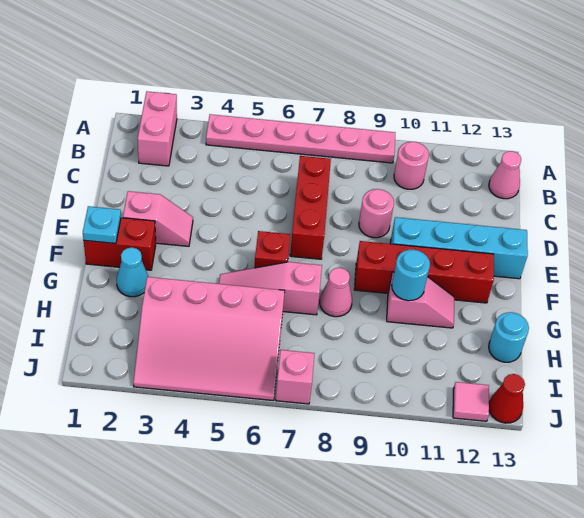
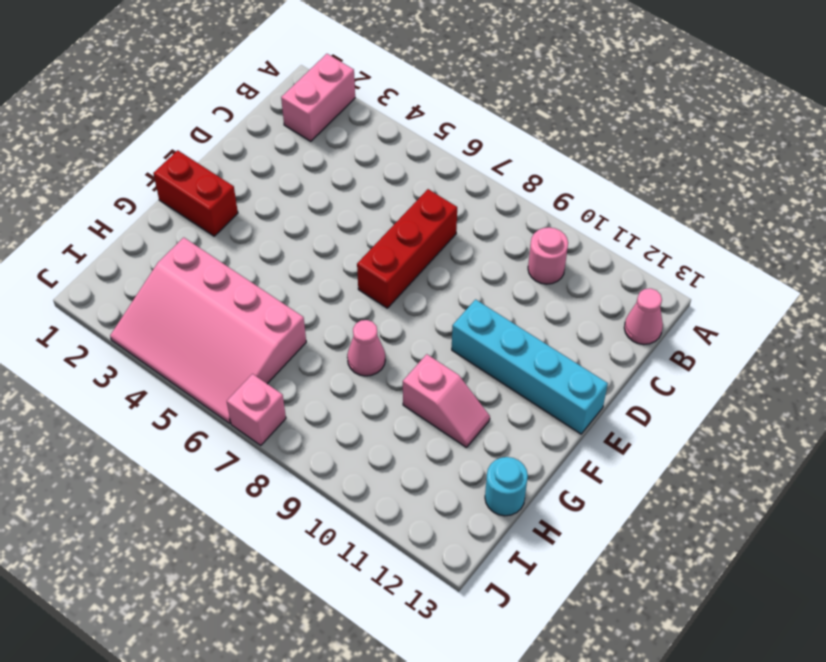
none -> pink plate A4:A9 level 1
none -> pink round brick D9 level 1
none -> pink slope E2:E3 level 1 top 2

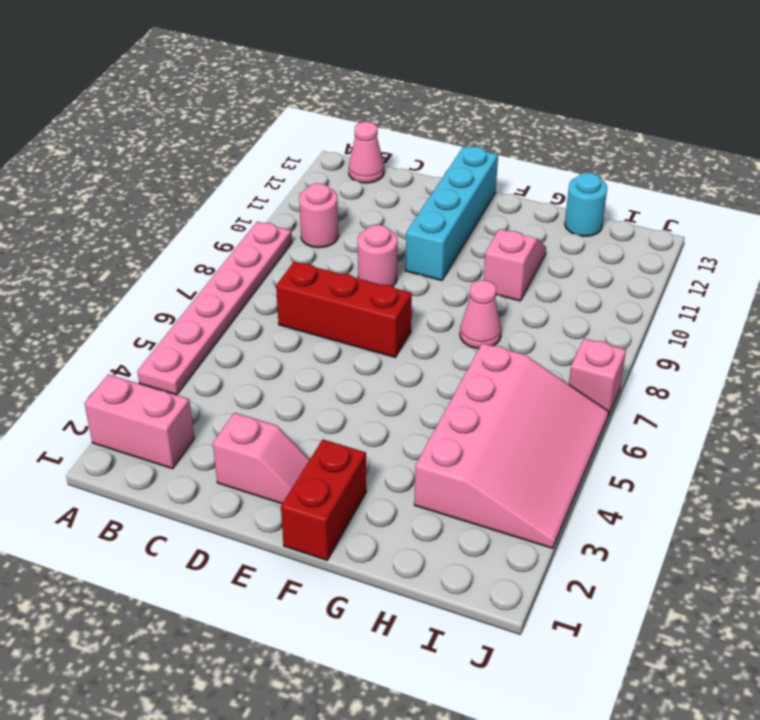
pink slope D2:E2 level 1 top D -> pink slope E2:E3 level 1 top 2
none -> red brick F6 level 1
none -> red brick F9:F12 level 1
none -> cyan cone G2 level 1

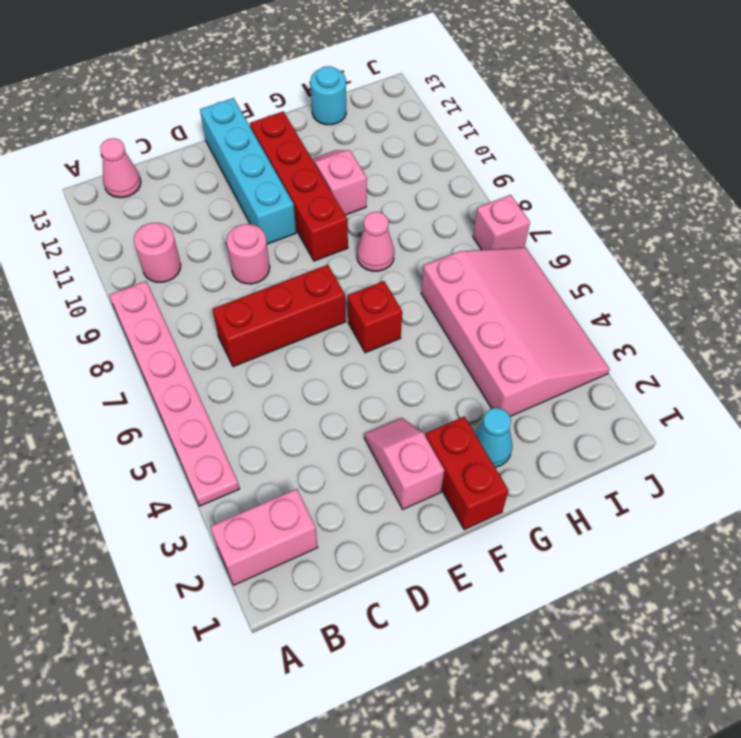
none -> pink slope G5:G7 level 1 top 7
none -> pink tile J12 level 1
none -> red cone J13 level 1

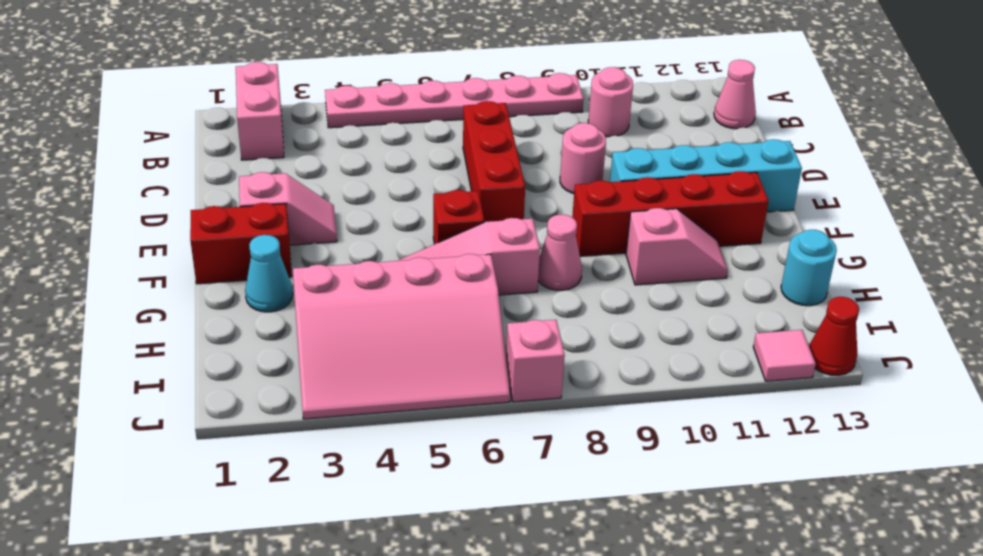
none -> cyan plate F1 level 2
none -> cyan round brick G10 level 2

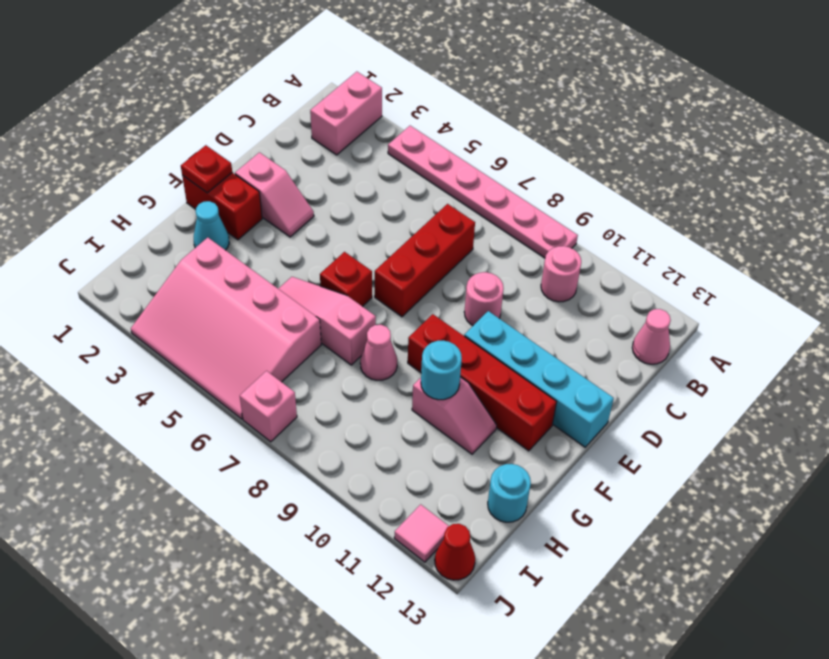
red plate F1 level 2 -> cyan plate F1 level 2

